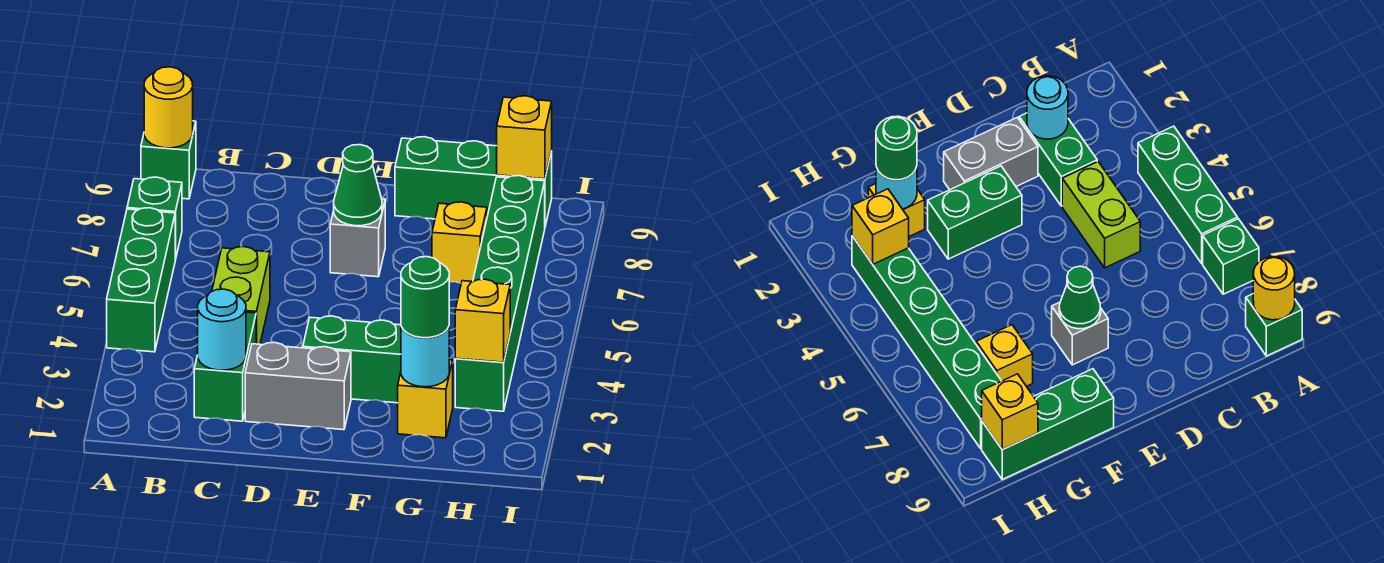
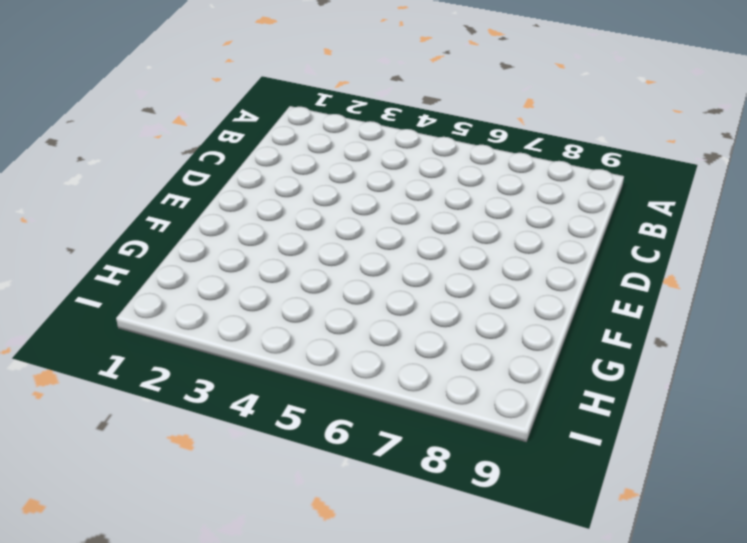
none -> green brick A4:A6 level 1
none -> green brick A7 level 1
none -> green brick A9 level 1

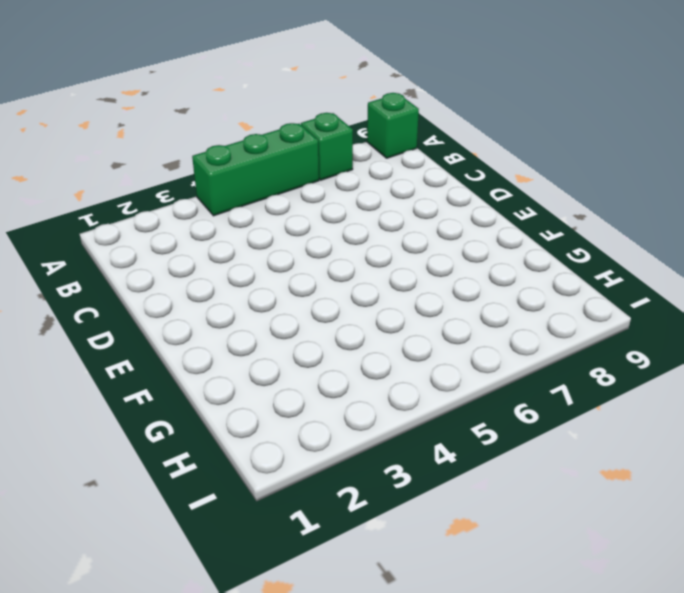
none -> green brick C2:C3 level 1
none -> lime brick C4:C5 level 1
none -> grey brick D2:E2 level 1

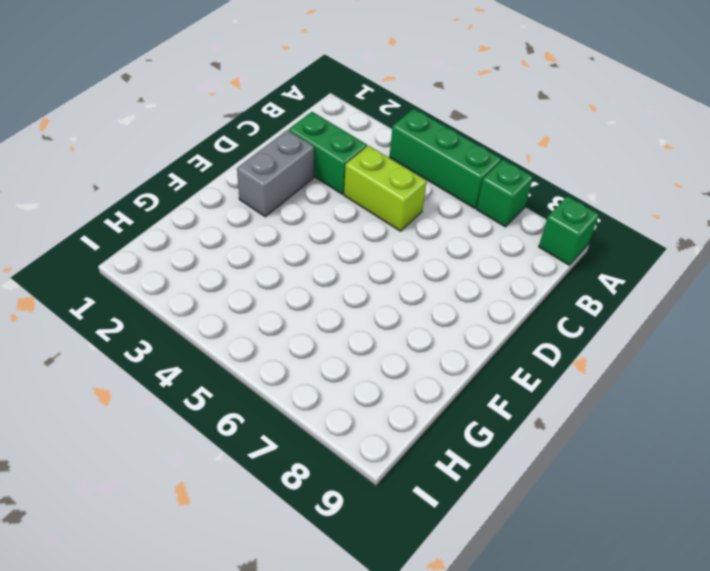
none -> green brick E3:F3 level 1
none -> grey brick E7 level 1
none -> green brick F9:H9 level 1

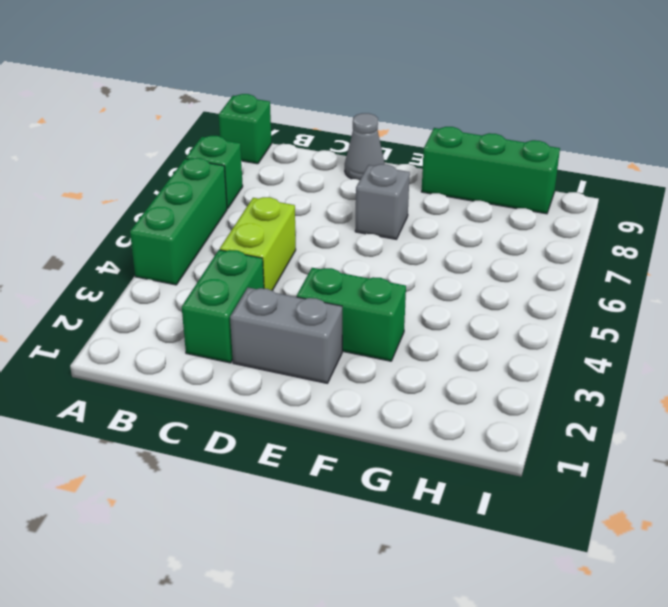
grey cone D9 level 1 -> none
none -> yellow brick G2 level 1
none -> yellow brick G7 level 1
none -> green brick H3:H8 level 1

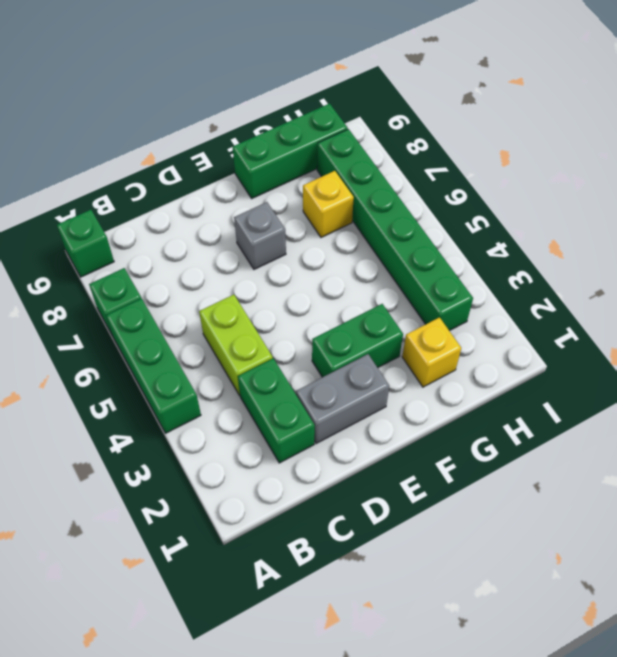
none -> yellow round brick A9 level 2
none -> cyan round brick C2 level 2
none -> green cone E7 level 2

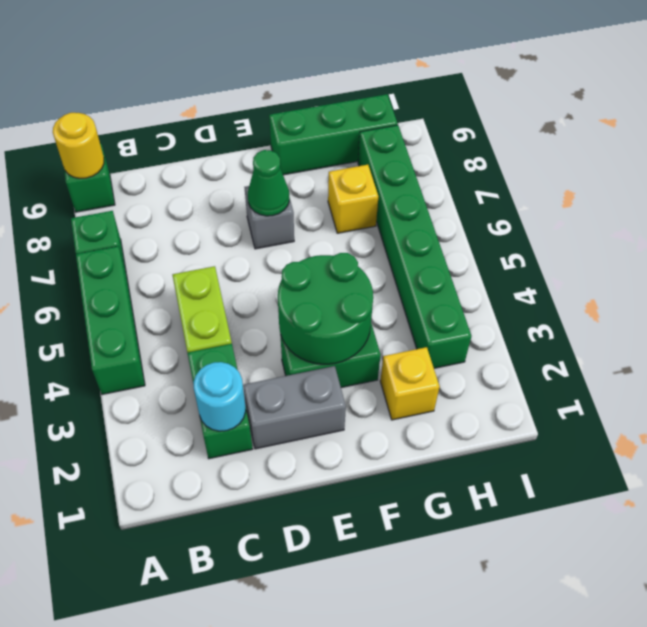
green round brick E3:F4 level 2 -> none
none -> cyan round brick G2 level 2
none -> yellow brick H3 level 2
none -> yellow brick H9 level 2

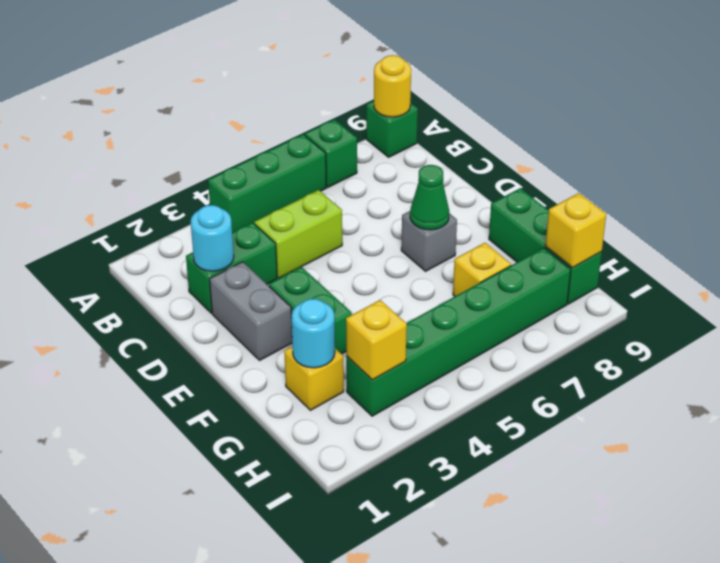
none -> green round brick G2 level 3

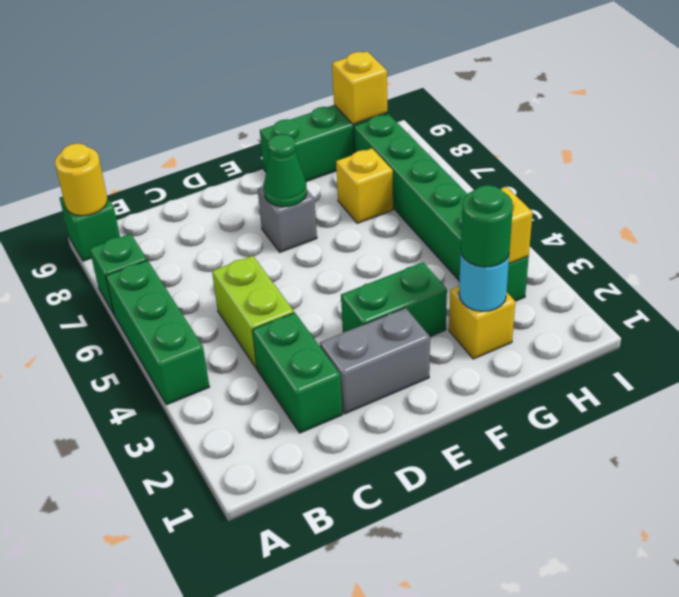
none -> cyan round brick C2 level 2

